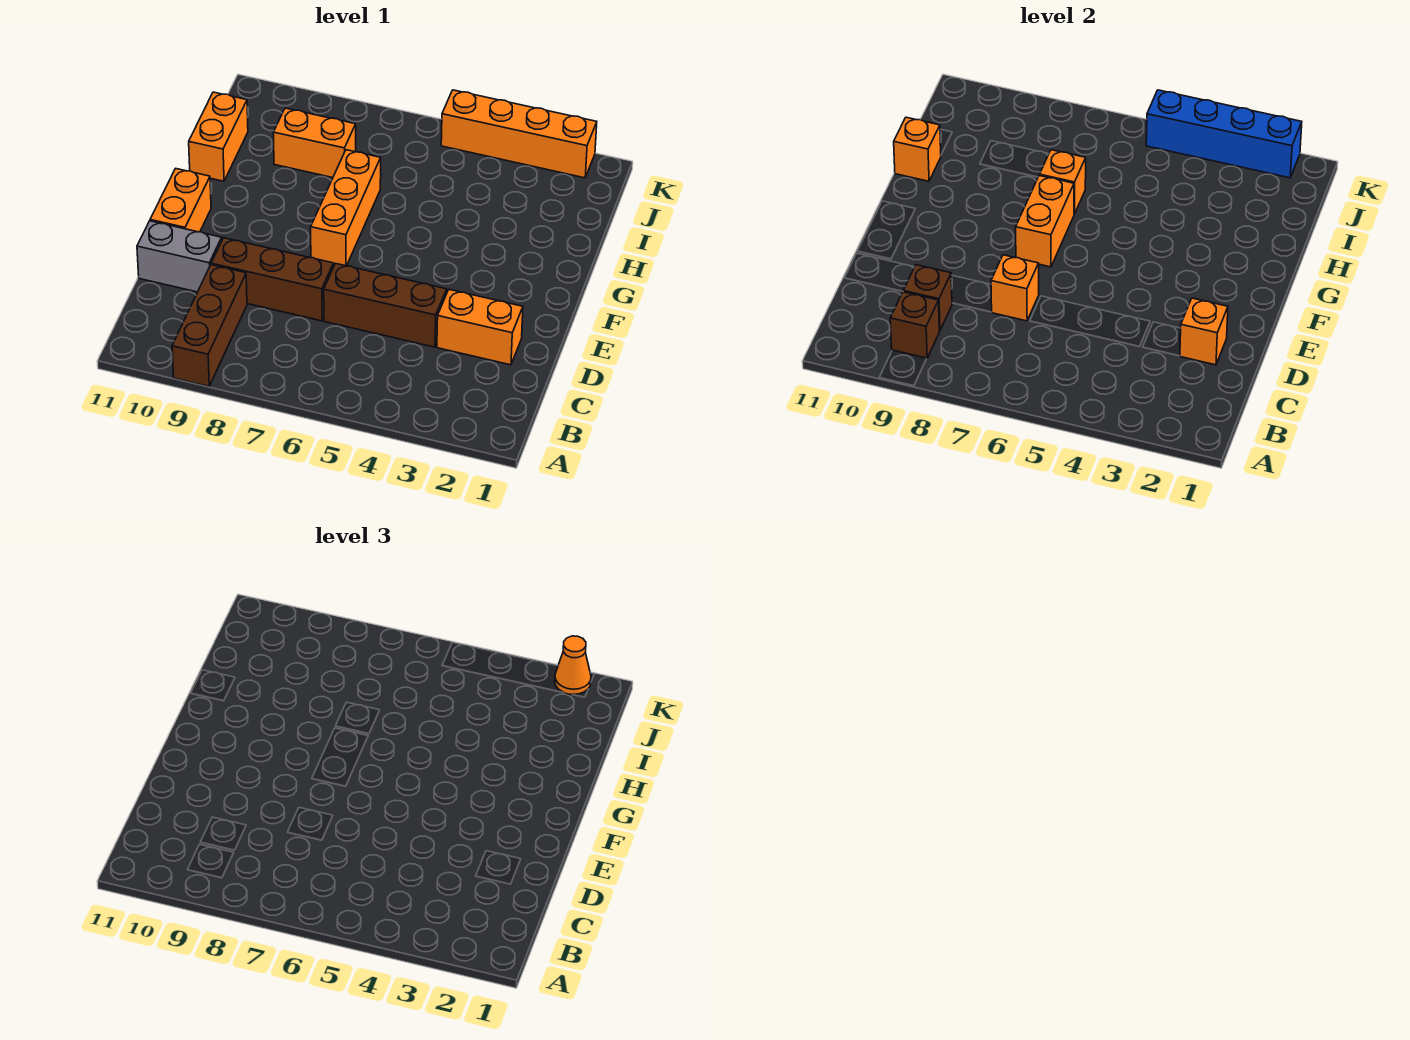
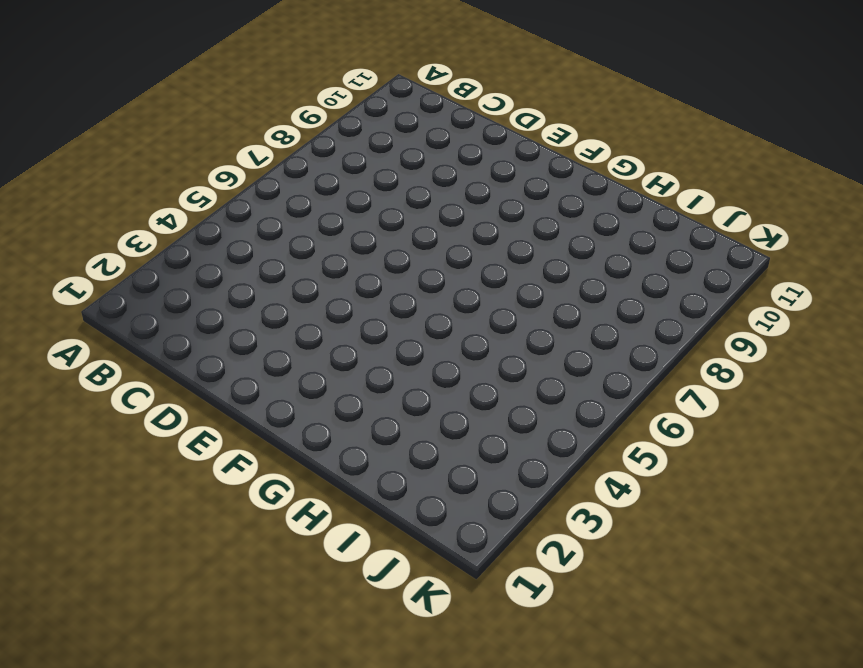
none -> brown brick A9:C9 level 1
none -> orange brick D2:D3 level 1
none -> brown brick D4:D6 level 1

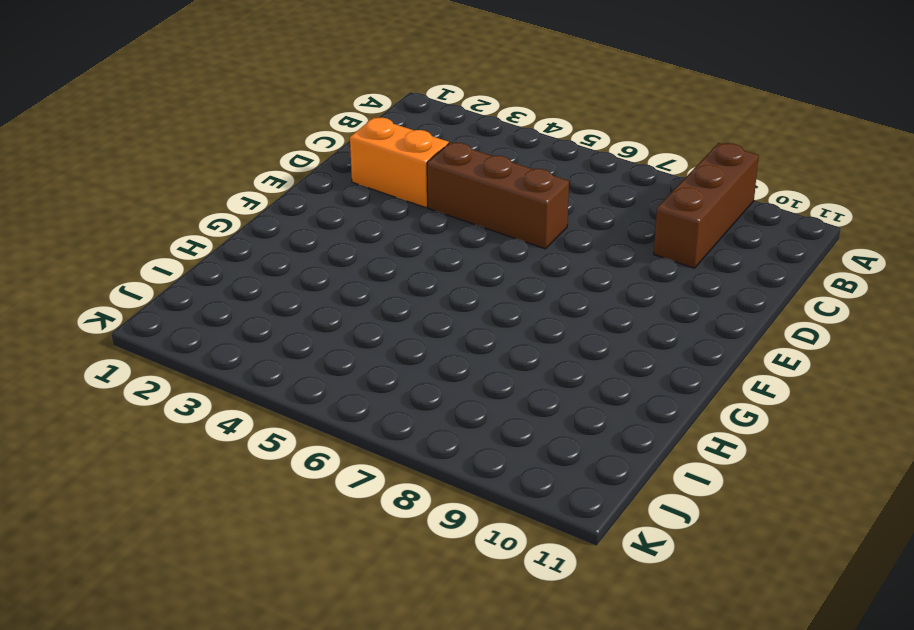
none -> brown brick D7:D9 level 1
none -> grey brick D10:D11 level 1
none -> orange brick E11:F11 level 1

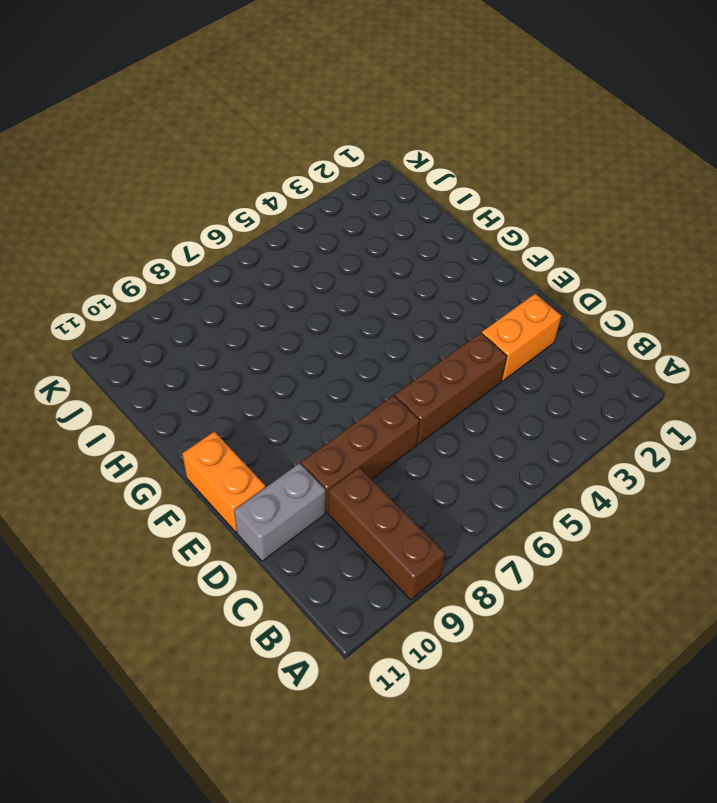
none -> orange brick F7:H7 level 1
none -> orange brick H11:I11 level 1
none -> orange brick I8:I9 level 1

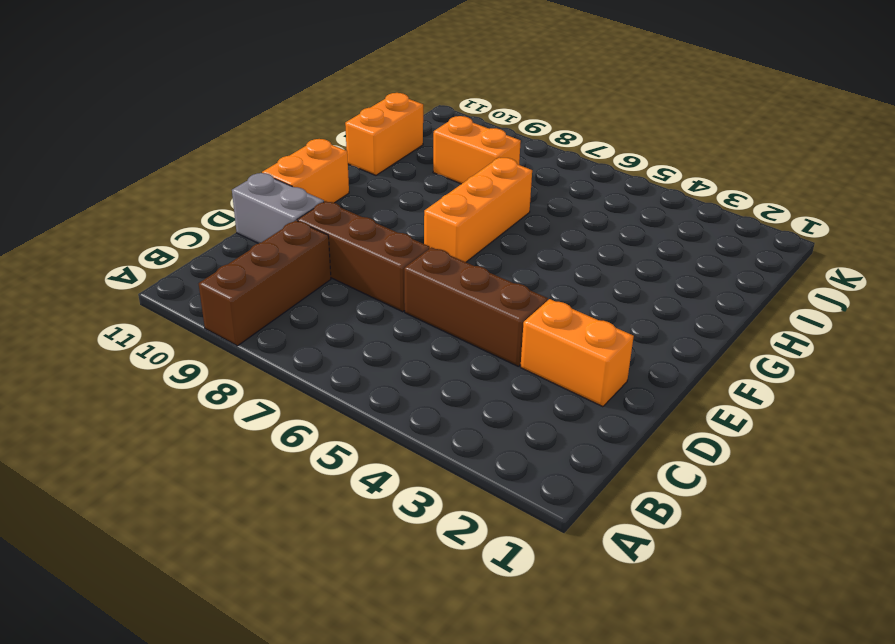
none -> orange brick K2:K5 level 1
none -> brown brick B9 level 2
none -> brown brick C9 level 2

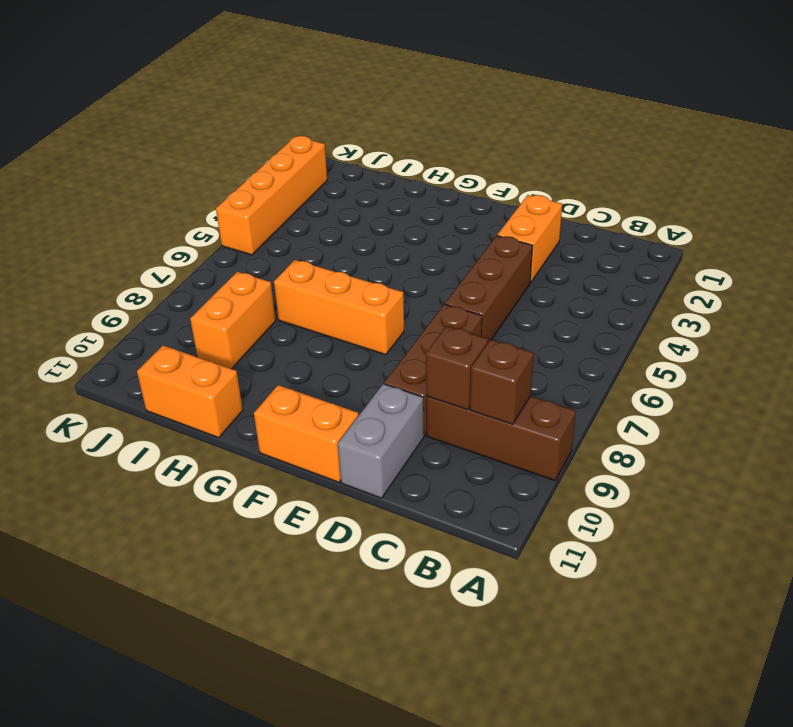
none -> orange brick D2 level 2
none -> orange brick D7 level 2
none -> orange brick F7:G7 level 2

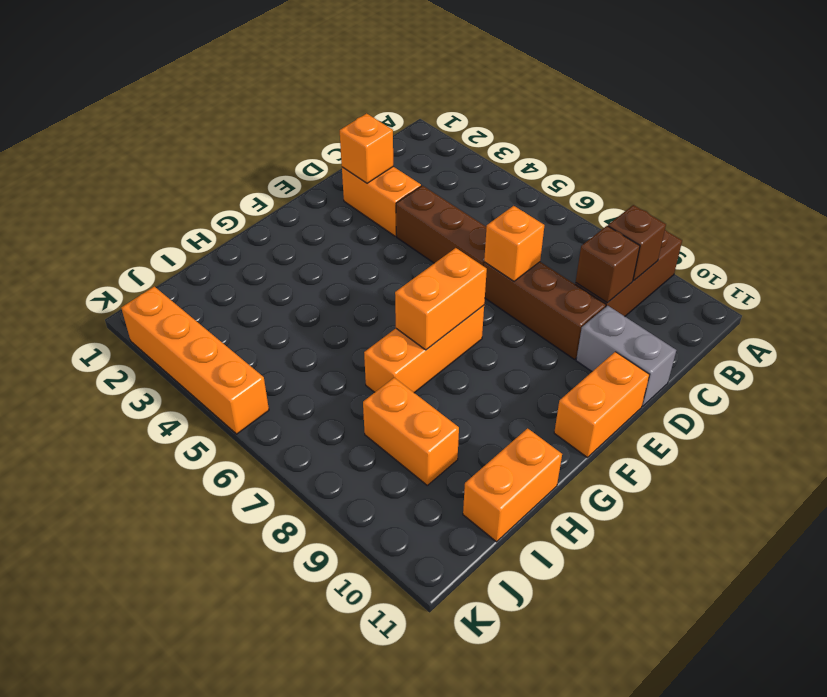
none -> orange brick H7 level 2
none -> orange brick H11 level 2
none -> blue brick K2:K5 level 2

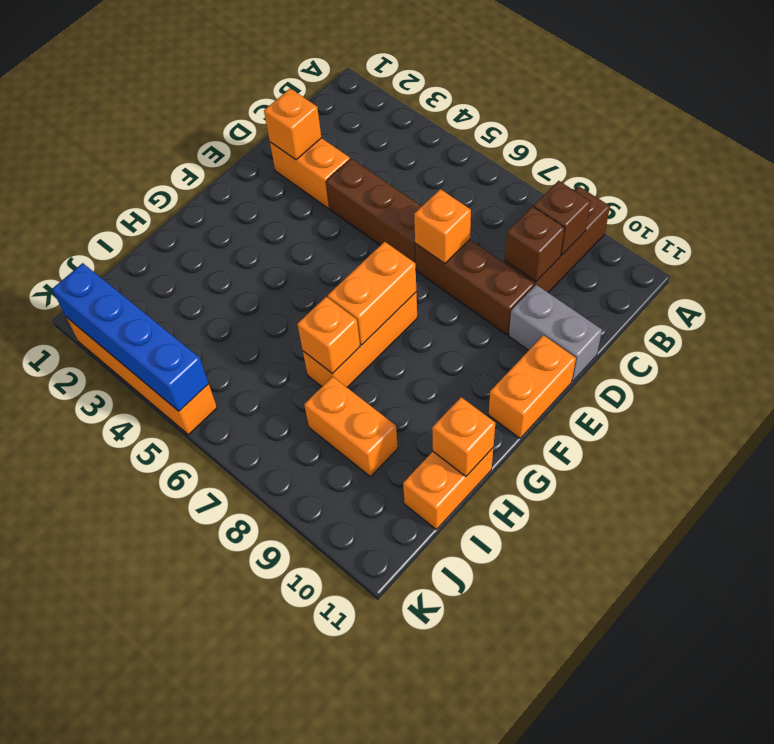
none -> orange cone K2 level 3

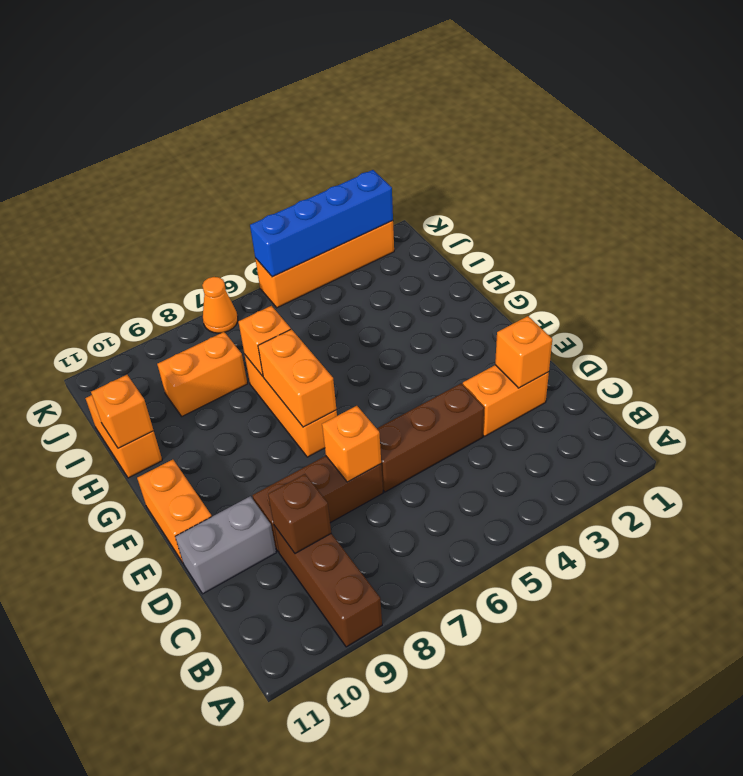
orange cone K7 level 1 -> orange cone K2 level 3
none -> brown brick B9 level 2

